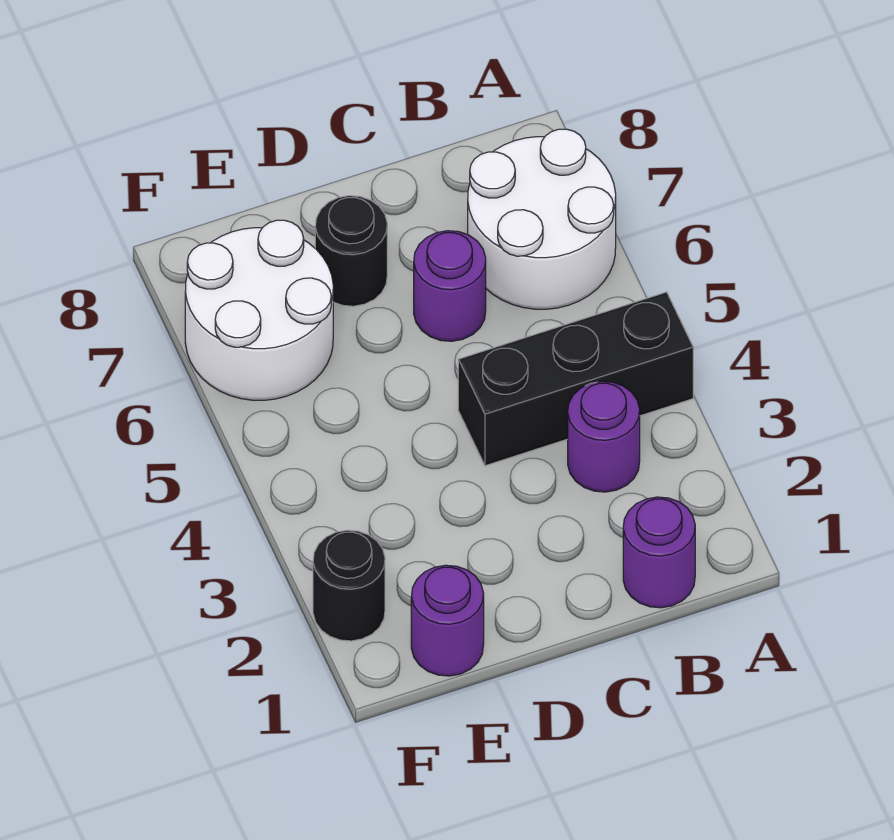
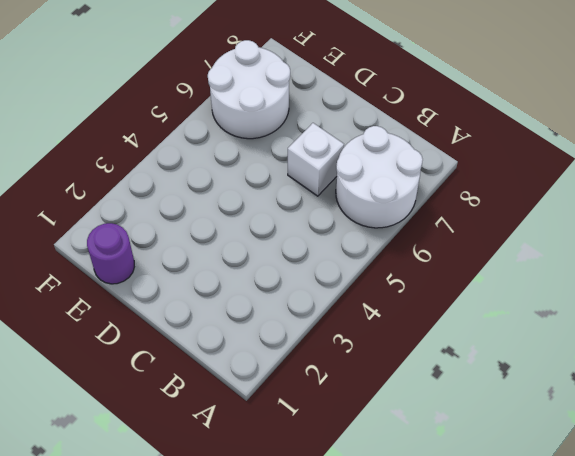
white brick C6 level 1 -> purple round brick C6 level 1
none -> black brick A4:C4 level 1
none -> purple round brick B1 level 1

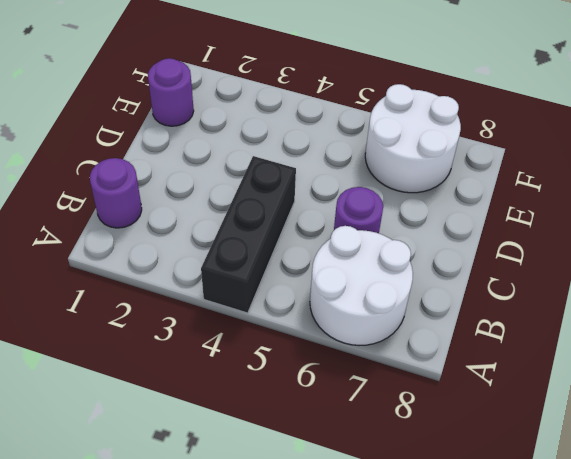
none -> purple round brick B3 level 1
none -> black round brick D7 level 1

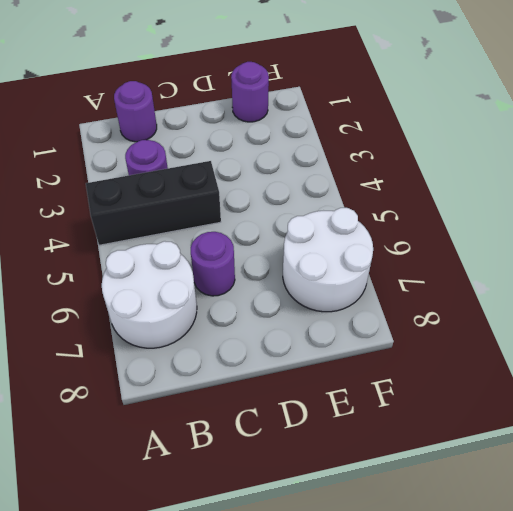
none -> black round brick D7 level 1
none -> black round brick F2 level 1

